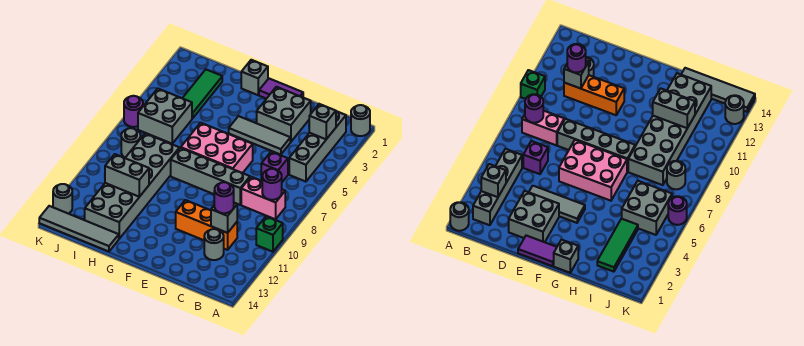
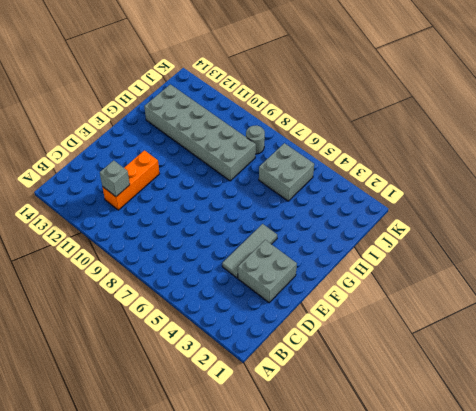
none -> grey round brick A1 level 1
none -> green brick A10 level 1
none -> grey brick B2:B5 level 1

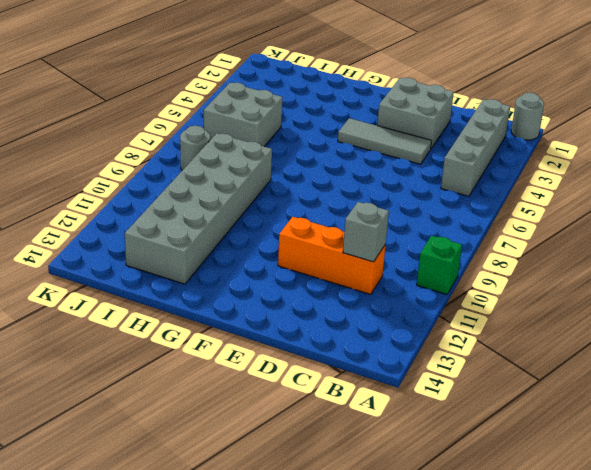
none -> pink brick B8:C8 level 1
none -> purple brick C6 level 1
none -> grey round brick C12 level 1

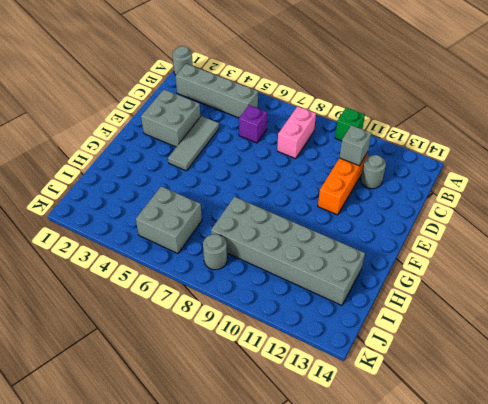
none -> grey brick D8:G8 level 1
none -> purple tile E1:F1 level 1
none -> pink brick E6:G7 level 1

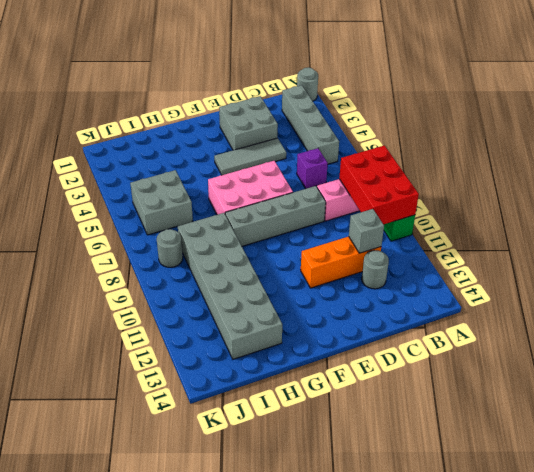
red brick A8:B10 level 2 -> purple round brick B8 level 2
none -> purple tile E1:F1 level 1
none -> grey brick G1 level 1
none -> grey tile H14:K14 level 1

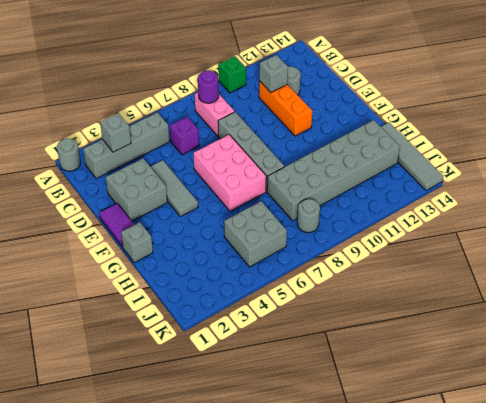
none -> green tile I2:I4 level 1
none -> purple round brick K6 level 1
none -> grey round brick K13 level 1

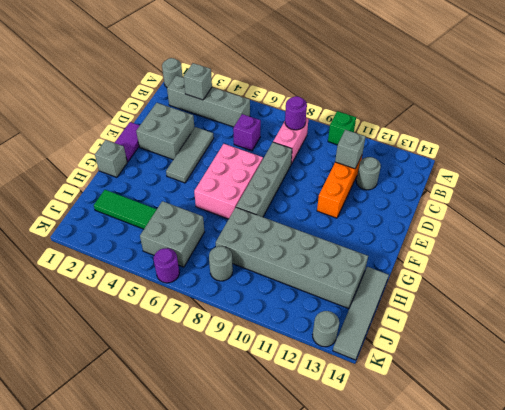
none -> grey brick H11:I11 level 2
none -> purple round brick C11 level 3

